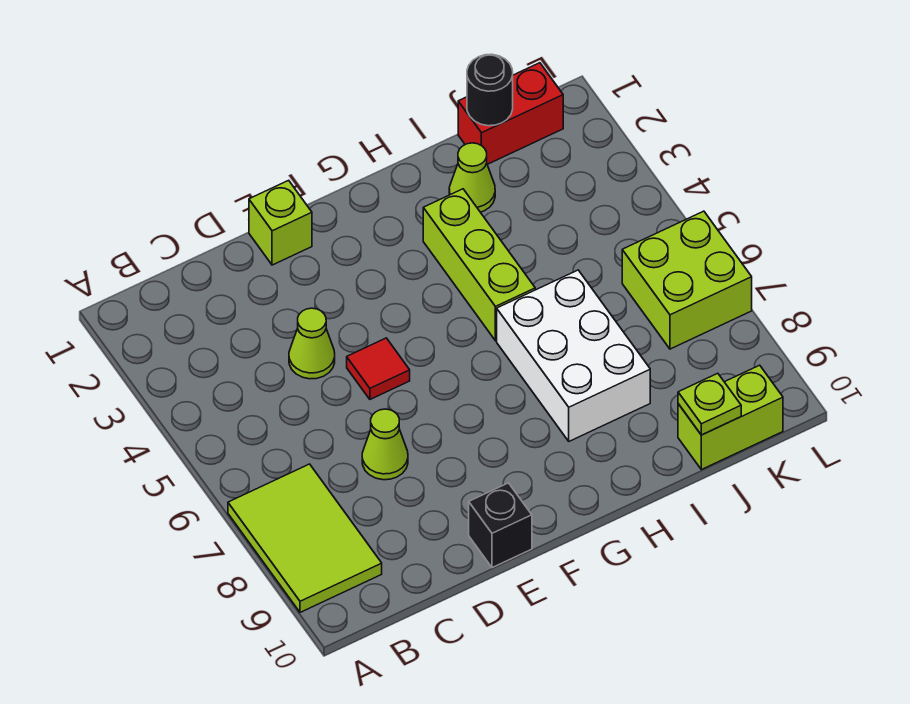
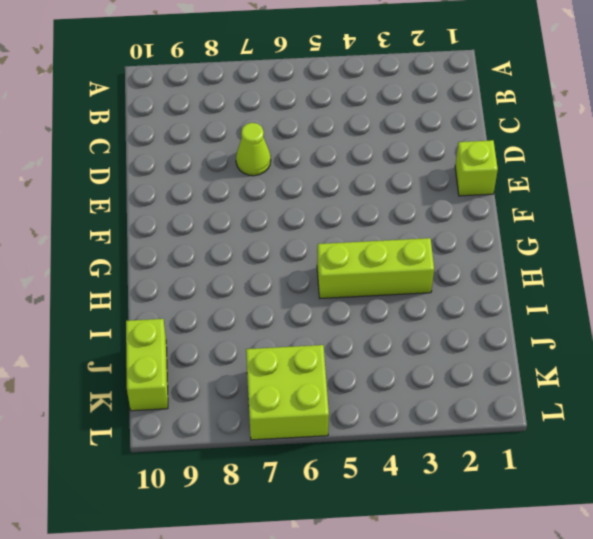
none -> lime tile A7:B9 level 1
none -> lime cone D4 level 1
none -> red tile E5 level 1

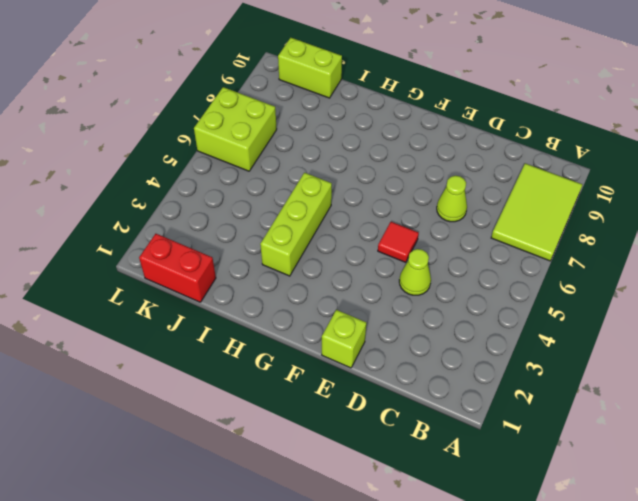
none -> black brick E10 level 1
none -> white brick H6:I8 level 1
none -> lime cone I2 level 1

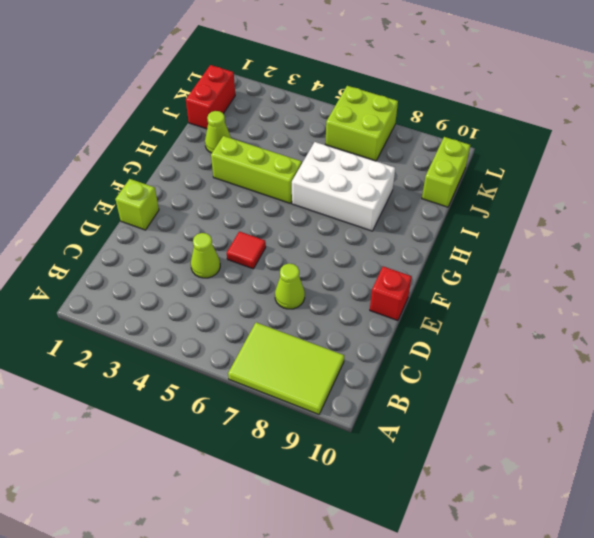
red brick E10 level 1 -> black brick E10 level 1
none -> black round brick J1 level 2
none -> lime plate J10 level 2

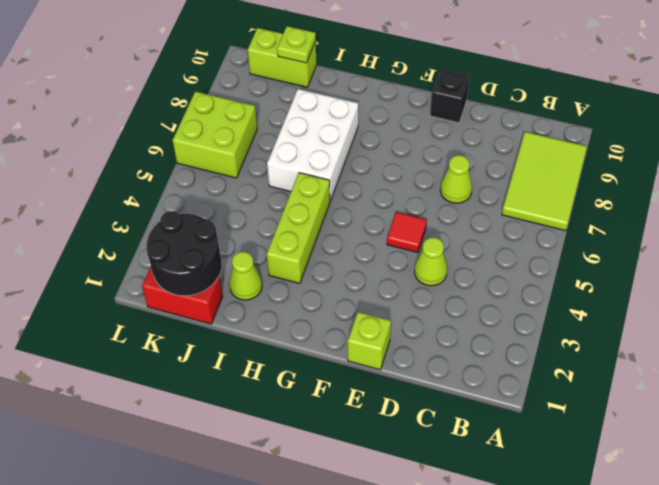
black round brick J1:K2 level 2 -> black round brick J1 level 2

